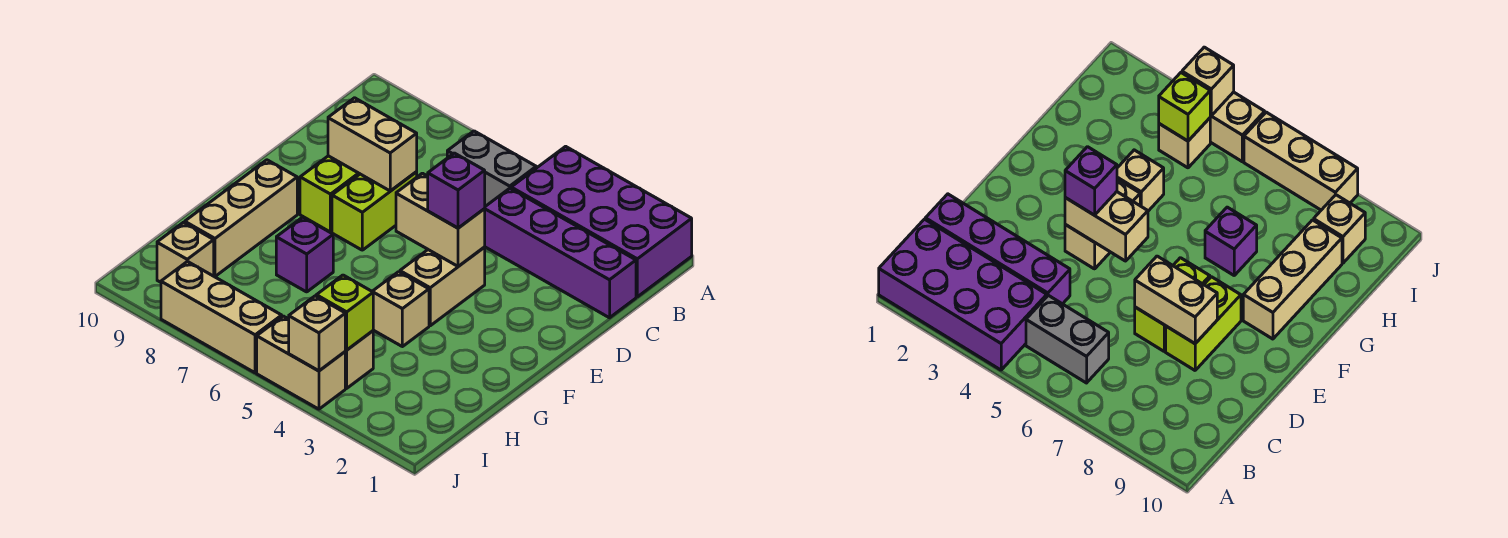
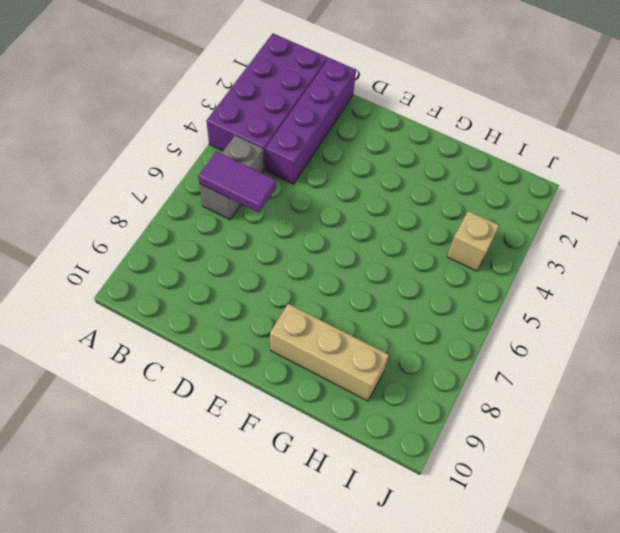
purple tile B6:C6 level 2 -> none
none -> lime brick D7:E7 level 1
none -> lime brick D8:E8 level 1
none -> tan brick E4:F4 level 1

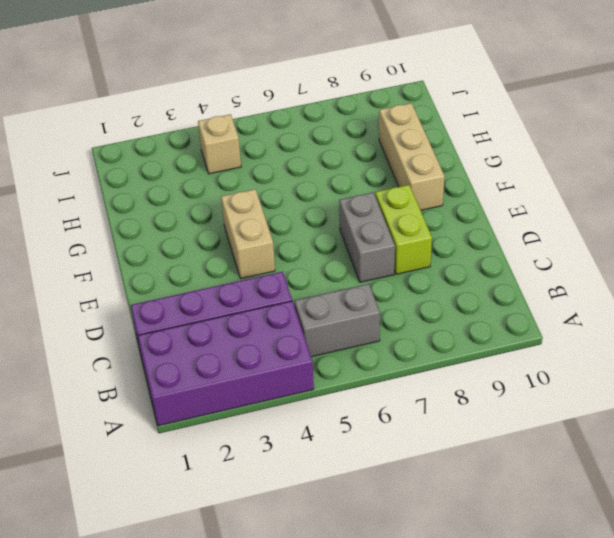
grey brick D7:E7 level 1 -> lime brick D7:E7 level 1
none -> tan brick G4 level 1
none -> purple brick G7 level 1
none -> tan brick I9 level 1

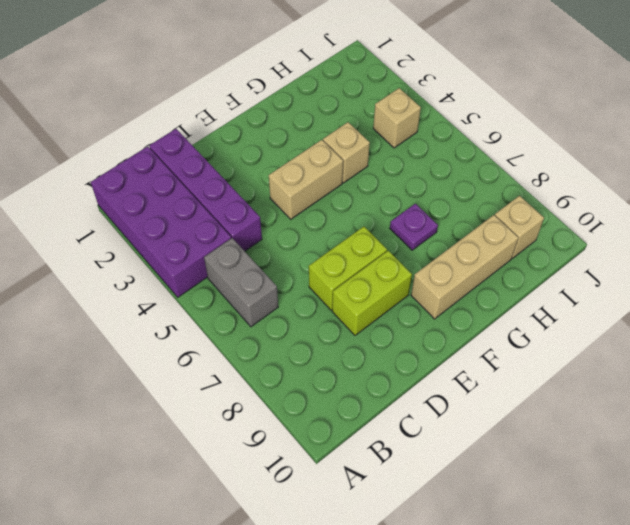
purple plate G7 level 1 -> purple brick G7 level 1
none -> tan brick J4:J5 level 1
none -> tan brick J6:J8 level 1
none -> tan brick D7:D8 level 2

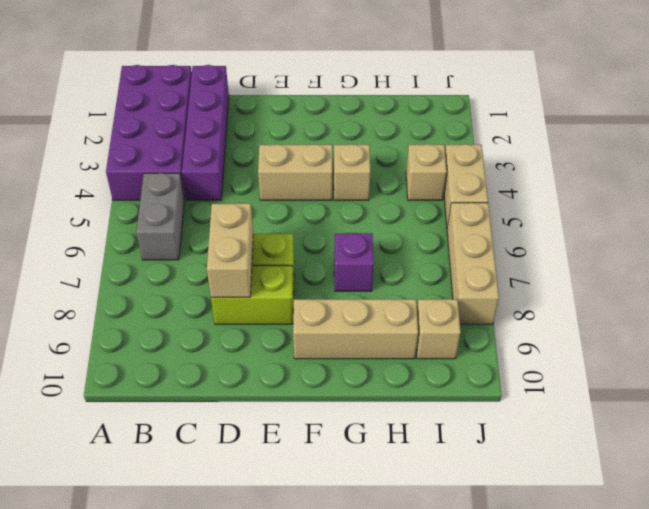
none -> tan brick E4:E5 level 2
none -> lime brick I4 level 2
none -> tan brick J4 level 2

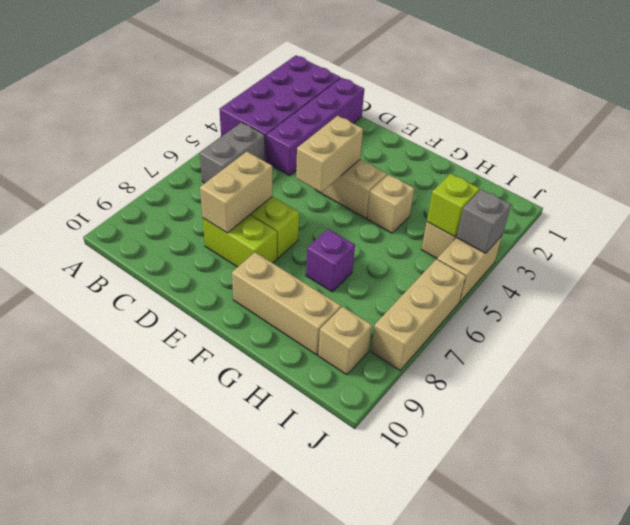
grey brick J4 level 2 -> tan brick J4 level 2
none -> purple brick E4 level 3

